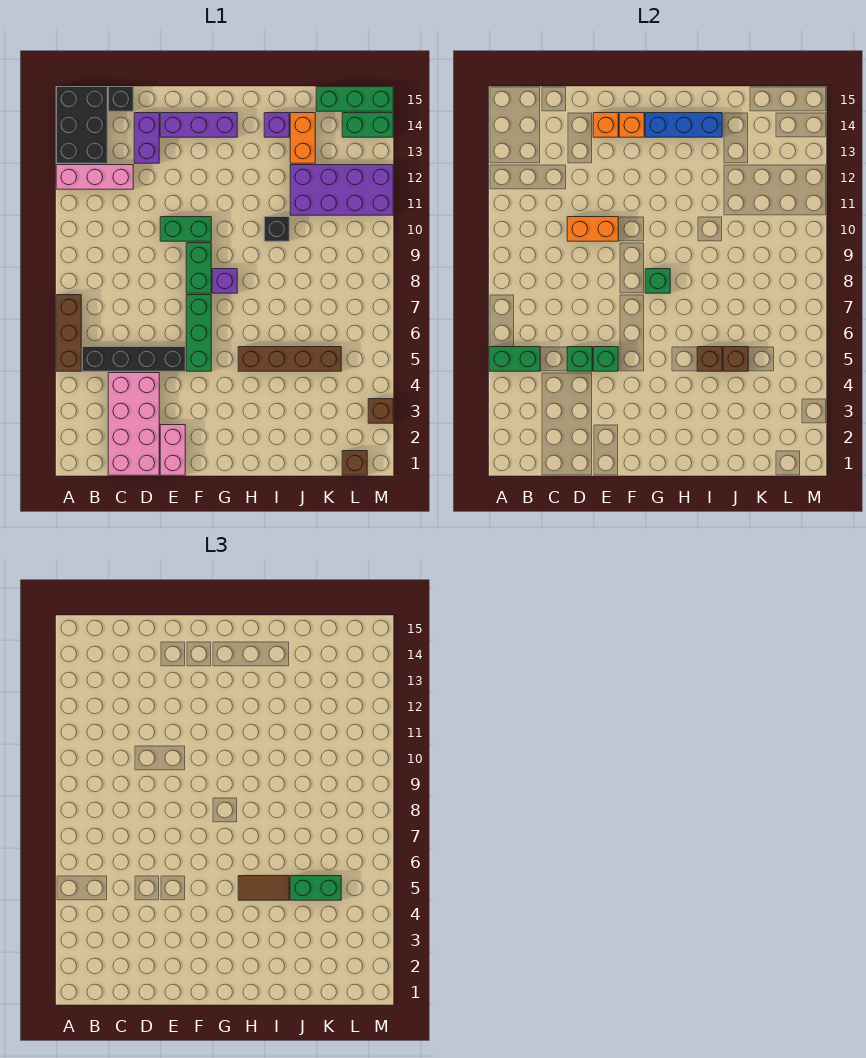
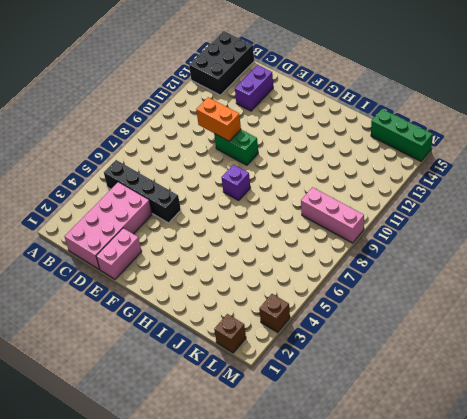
pink brick K9:M9 level 1 -> pink brick A12:C12 level 1
none -> brown brick A5:A7 level 1
none -> black brick C15 level 1
none -> purple brick E14:G14 level 1
none -> green brick F5:F7 level 1

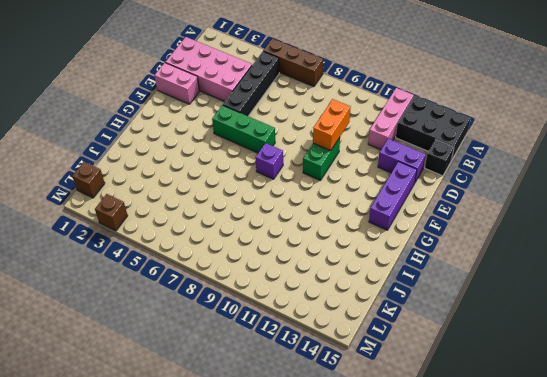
none -> green brick F8:F9 level 1
none -> brown brick H5:K5 level 1
none -> black brick I10 level 1
none -> purple brick I14 level 1

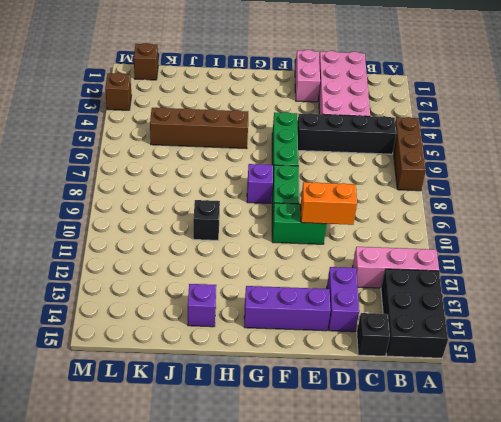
none -> purple brick J11:M12 level 1
none -> orange brick J13:J14 level 1
none -> green brick K15:M15 level 1
none -> green brick L14:M14 level 1

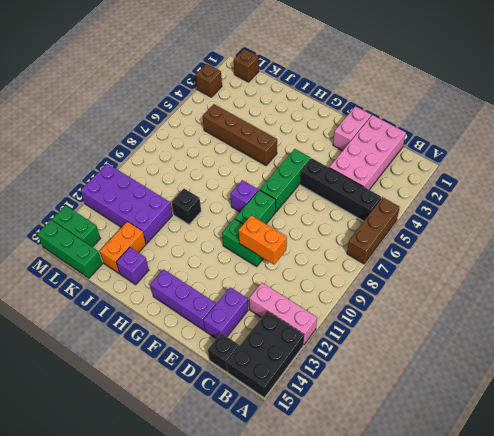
none -> green brick A5:B5 level 2
none -> green brick D5 level 2
none -> green brick E5 level 2
none -> orange brick E14 level 2

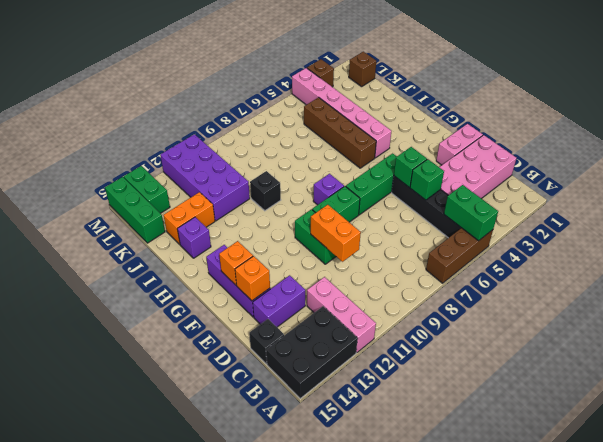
pink brick H4:M4 level 1 -> none
none -> green brick G8 level 2
none -> blue brick G14:I14 level 2
none -> brown brick I5 level 2
none -> brown brick J5 level 2

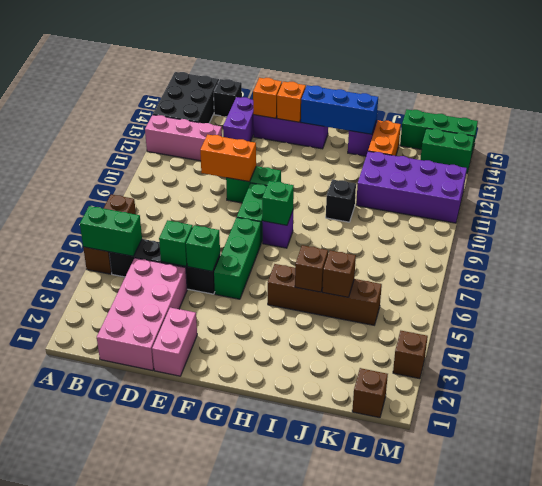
none -> brown tile H5:I5 level 3
none -> green brick J5:K5 level 3

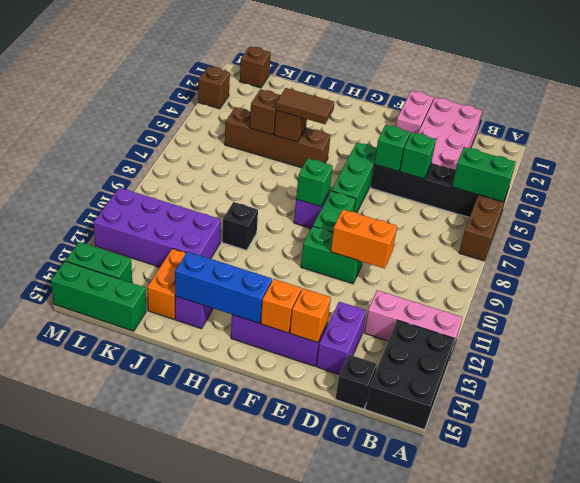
none -> green brick J5:K5 level 3

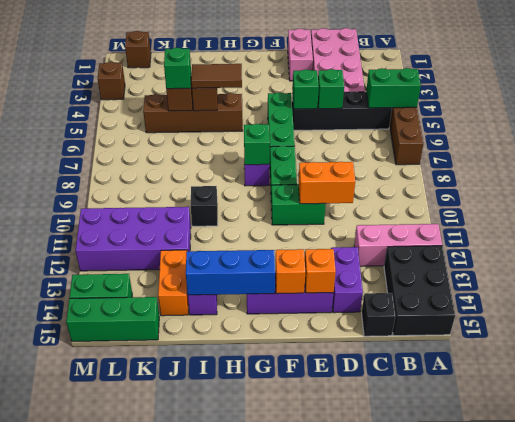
green brick J5 level 3 -> green brick J5:K5 level 3

